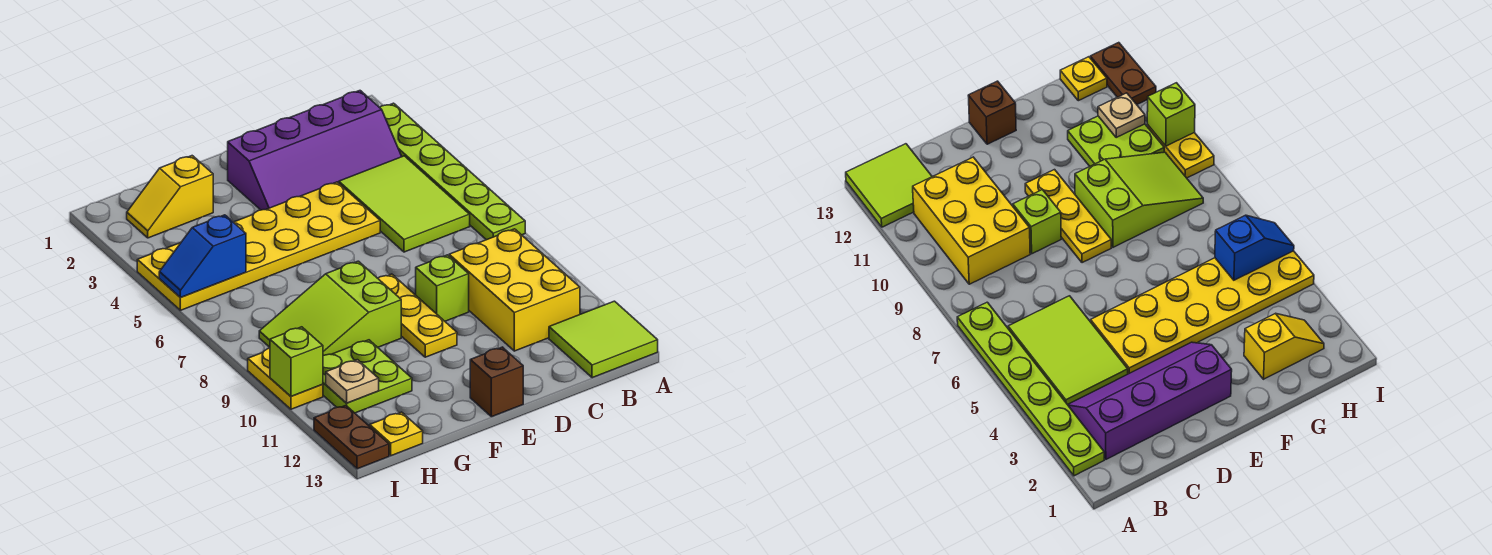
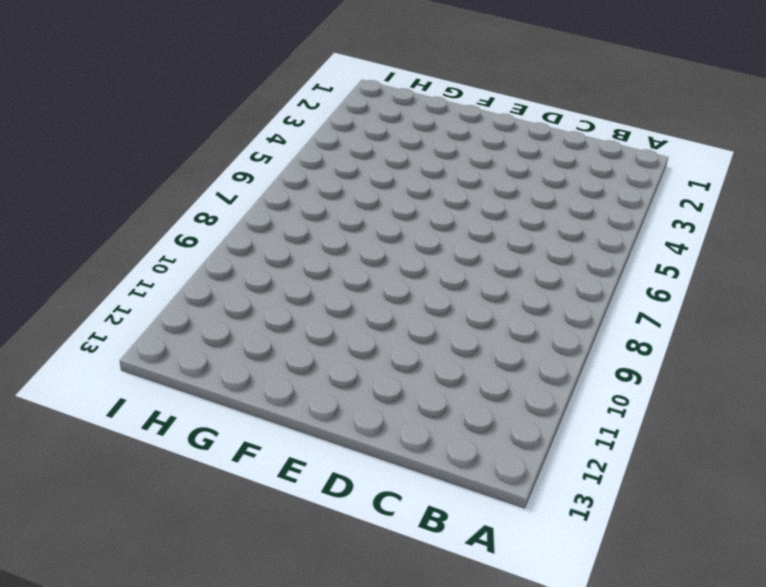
none -> lime plate A2:A7 level 1
none -> lime tile A12:B13 level 1
none -> purple slope B2:E3 level 1 top 2

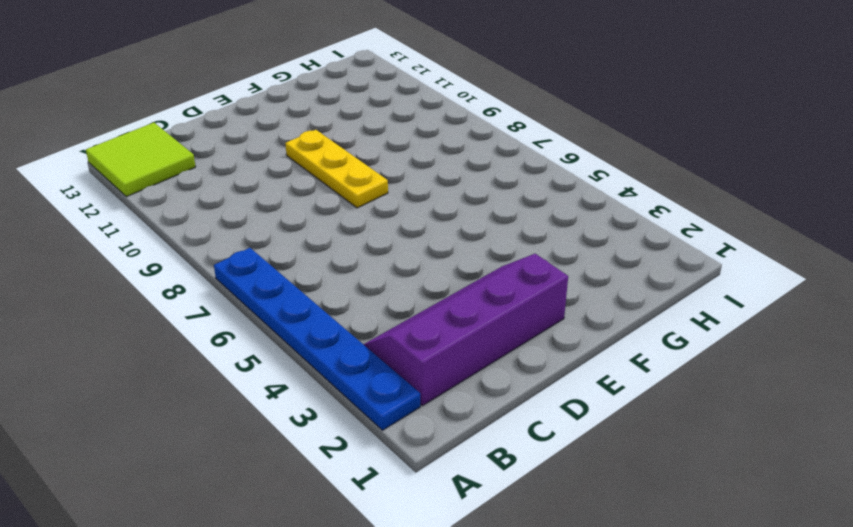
blue plate A2:A7 level 1 -> lime plate A2:A7 level 1
none -> lime tile B4:C6 level 1
none -> yellow brick B9:C11 level 1
none -> yellow plate D4:I5 level 1

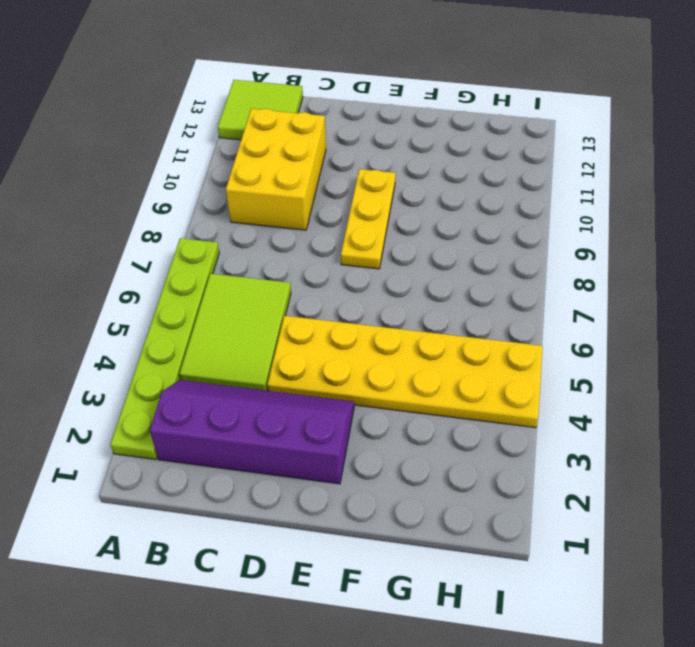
none -> lime brick D9 level 1
none -> brown brick E13 level 1
none -> lime slope F8:H9 level 1 top F

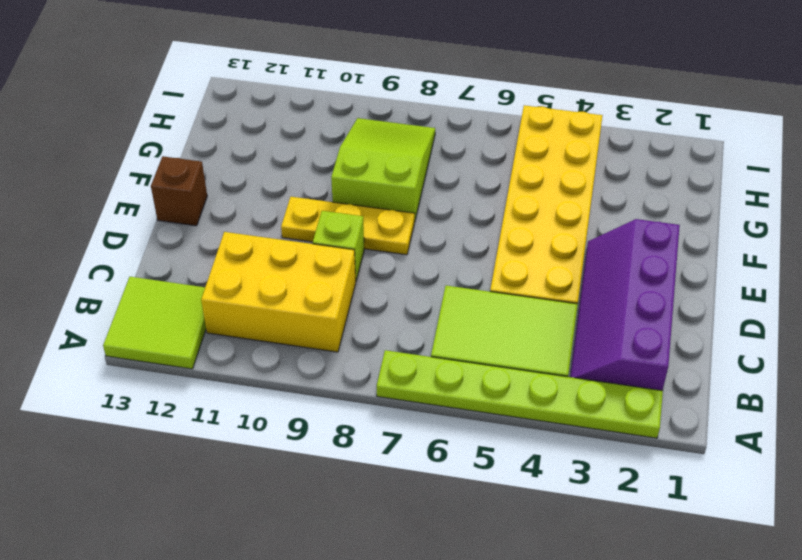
none -> yellow slope G2:H2 level 1 top G
none -> lime plate G10:H11 level 1
none -> yellow plate H13 level 1

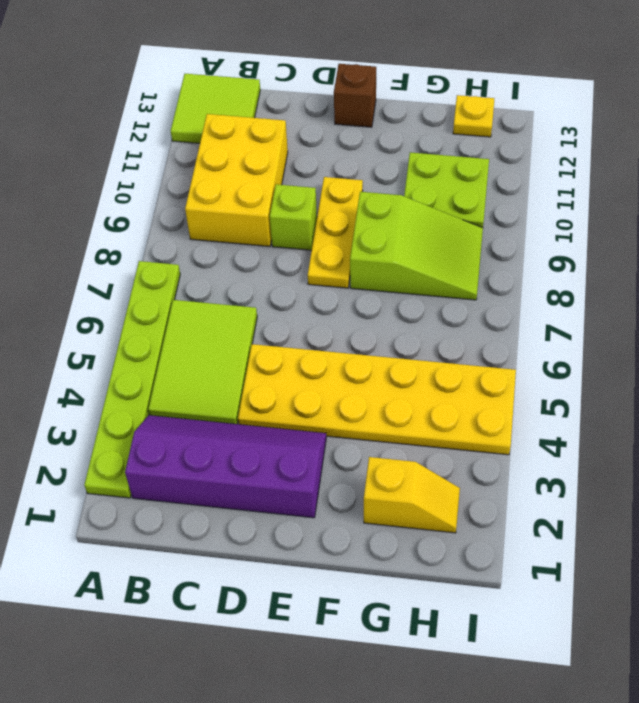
none -> yellow plate I9:I10 level 1
none -> brown plate I12:I13 level 1
none -> blue slope H5:I5 level 2 top H

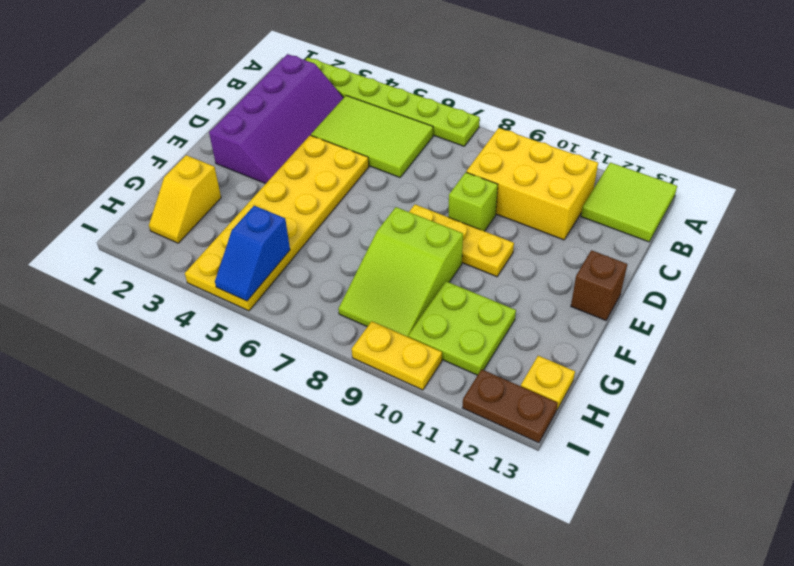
none -> tan plate H11 level 2
none -> lime brick I10 level 2

